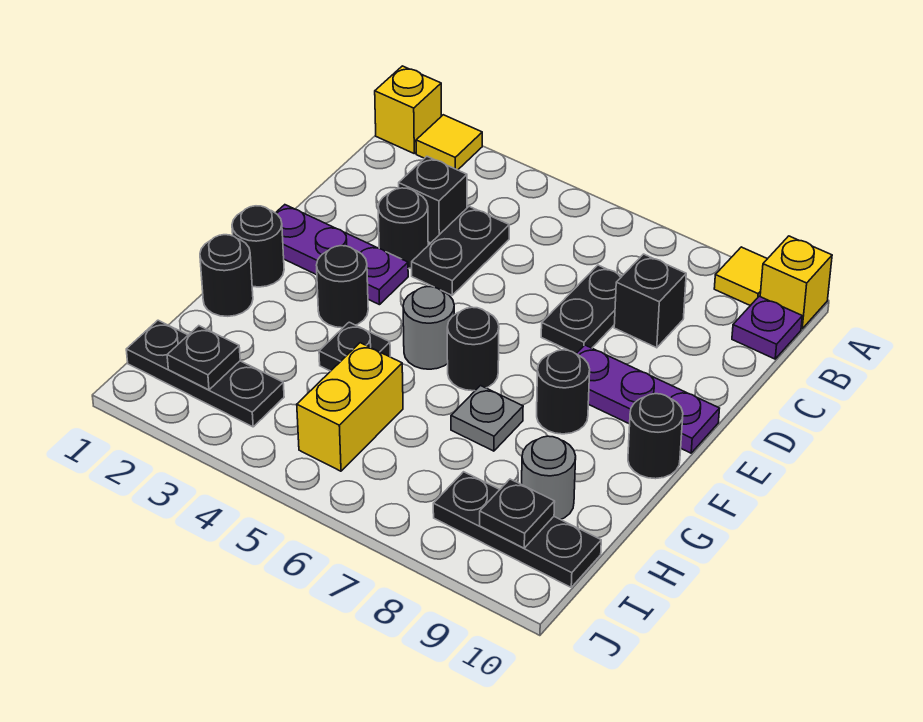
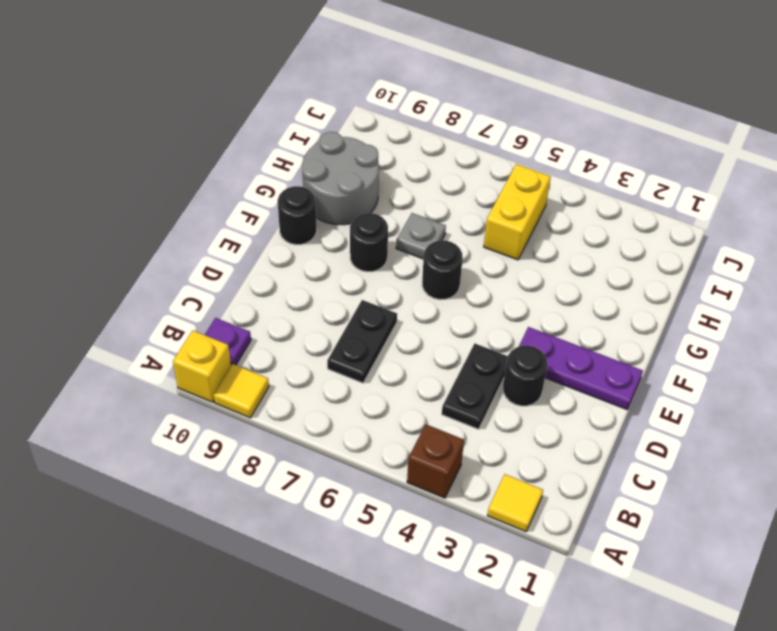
brown brick A4 level 1 -> none
grey round brick G9:H10 level 1 -> grey round brick H9 level 1
none -> yellow brick A1 level 1
none -> black brick C3 level 1
none -> black brick C8 level 1

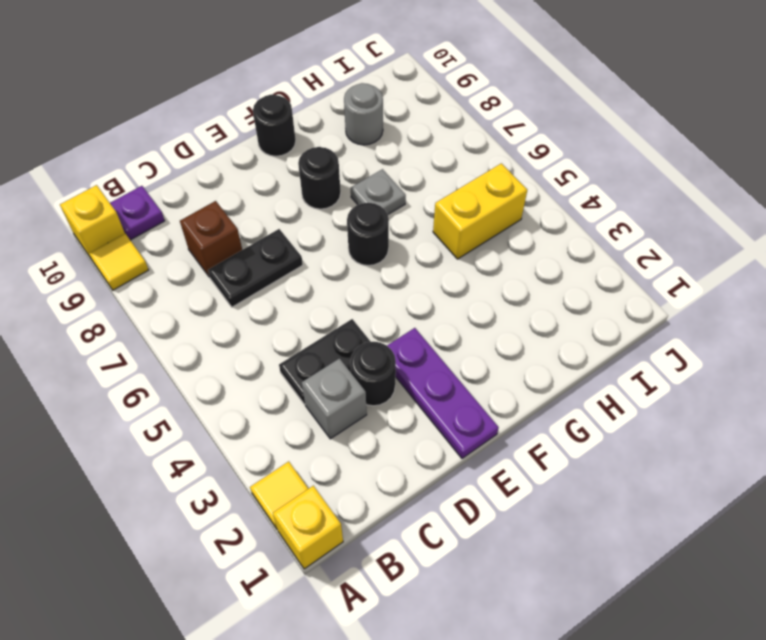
grey brick C3 level 1 -> black brick C3 level 1
brown brick C8 level 1 -> black brick C8 level 1
none -> purple plate E8:E10 level 1
none -> black round brick F1 level 1
none -> black round brick F3 level 1

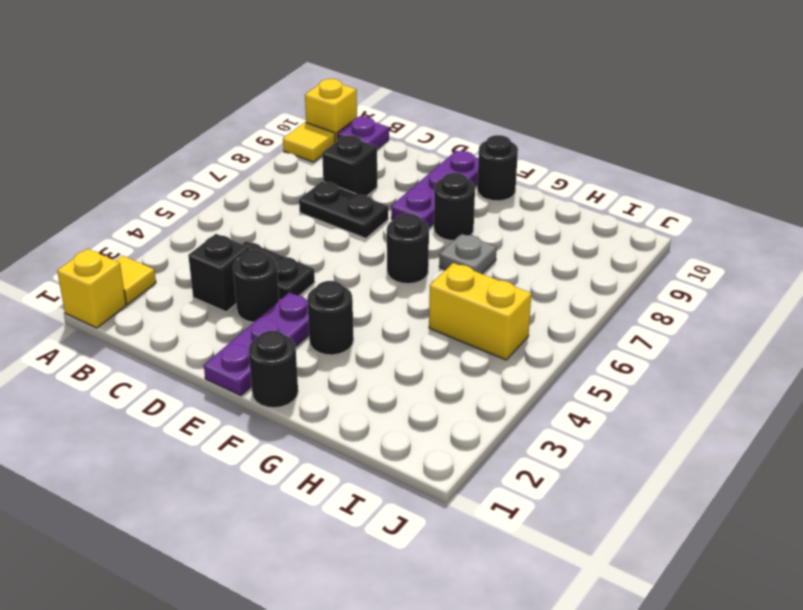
none -> grey round brick F5 level 1
none -> black round brick G1 level 1
none -> black plate G4 level 1

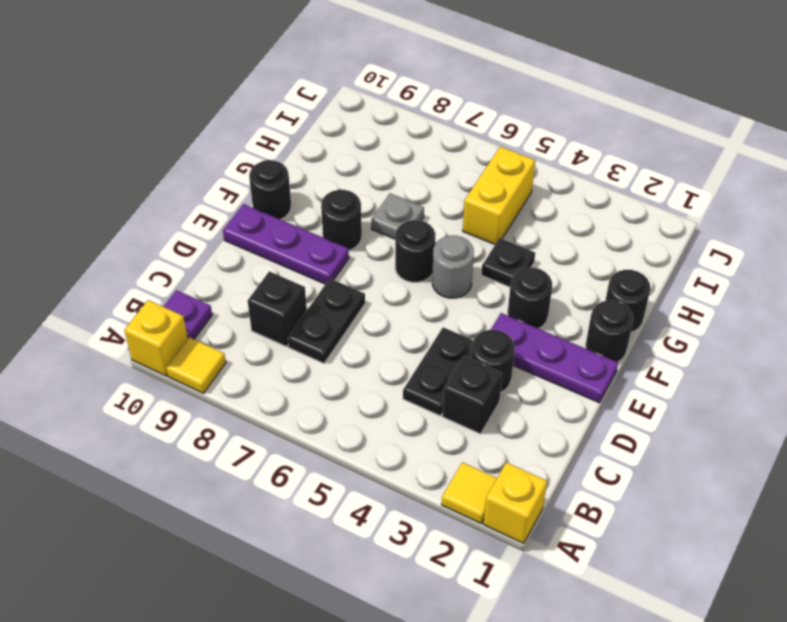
none -> grey round brick H9 level 1
none -> black plate I1:I3 level 1
none -> black plate I8:I10 level 1

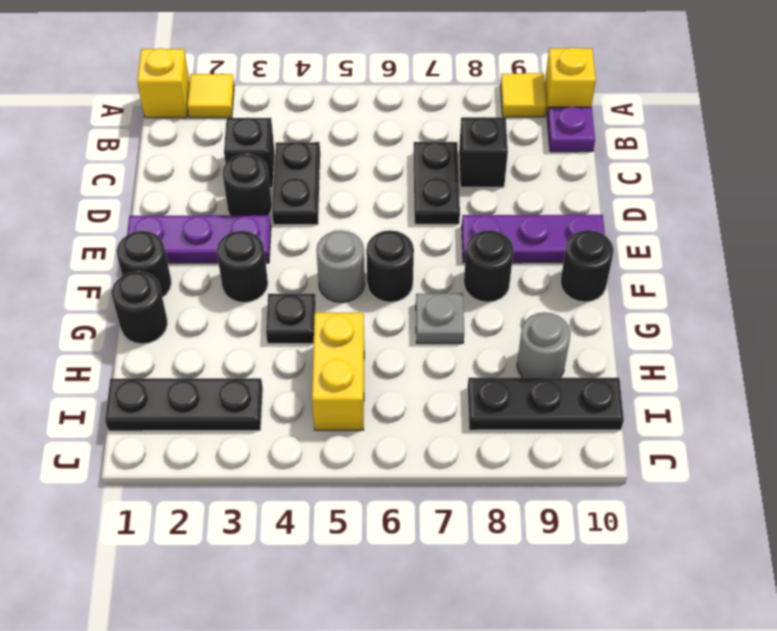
none -> black plate I2 level 2
none -> black plate I9 level 2

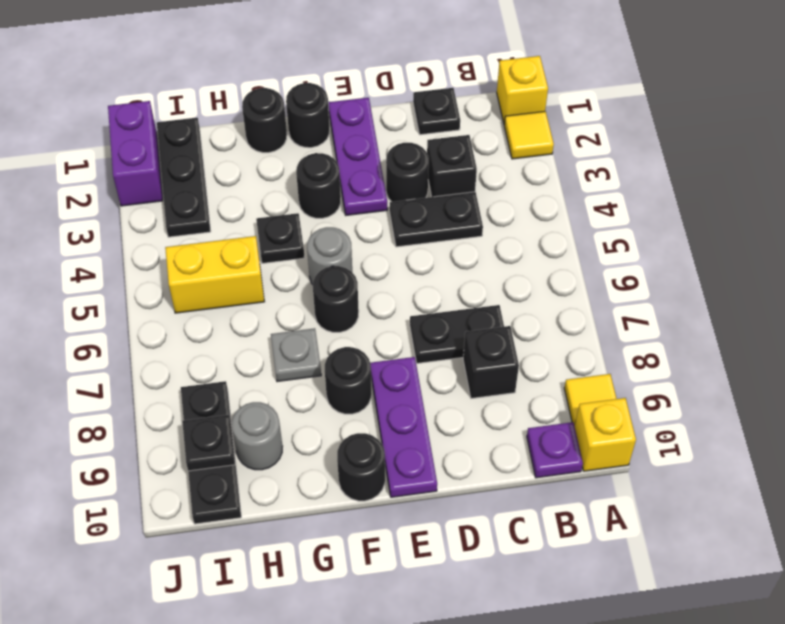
black plate C1 level 1 -> black plate I2 level 2
purple brick J1:J2 level 1 -> none

